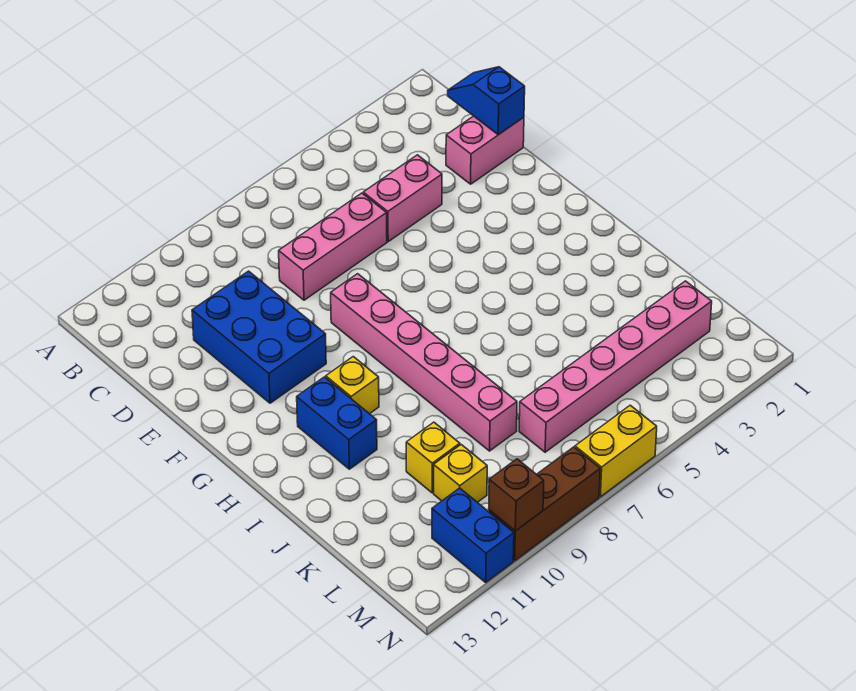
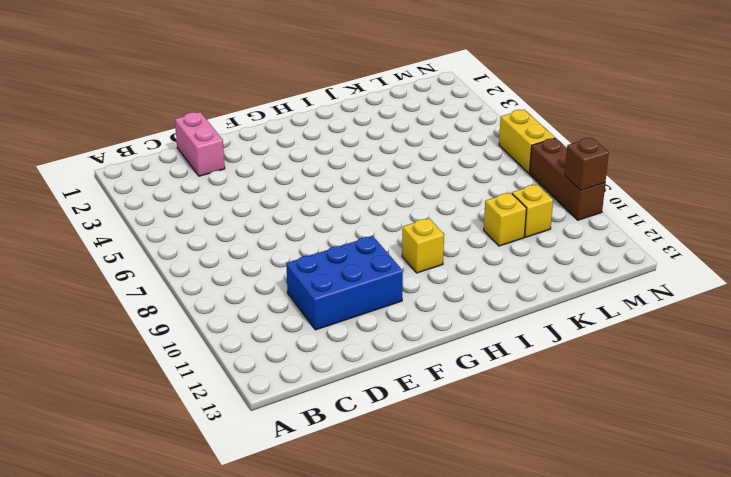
none -> pink brick D4:D5 level 1
none -> pink brick D6:D8 level 1
none -> pink brick F8:K8 level 1

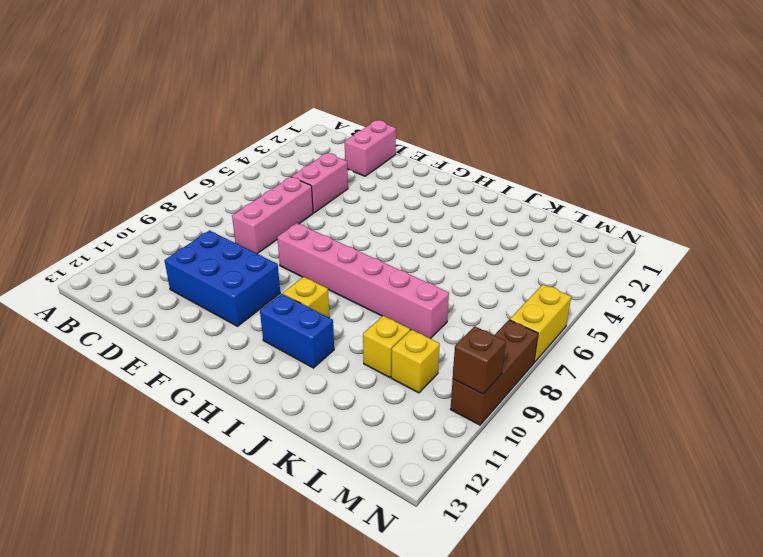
none -> pink brick L2:L7 level 1
none -> blue brick M11:N11 level 1
none -> blue slope C1:D1 level 2 top D

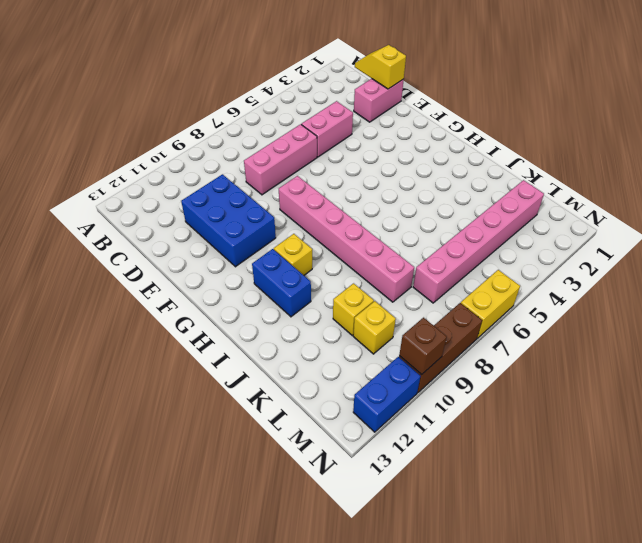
yellow slope C1:D1 level 2 top D -> blue slope C1:D1 level 2 top D
blue brick N11:N12 level 1 -> blue brick M11:N11 level 1

